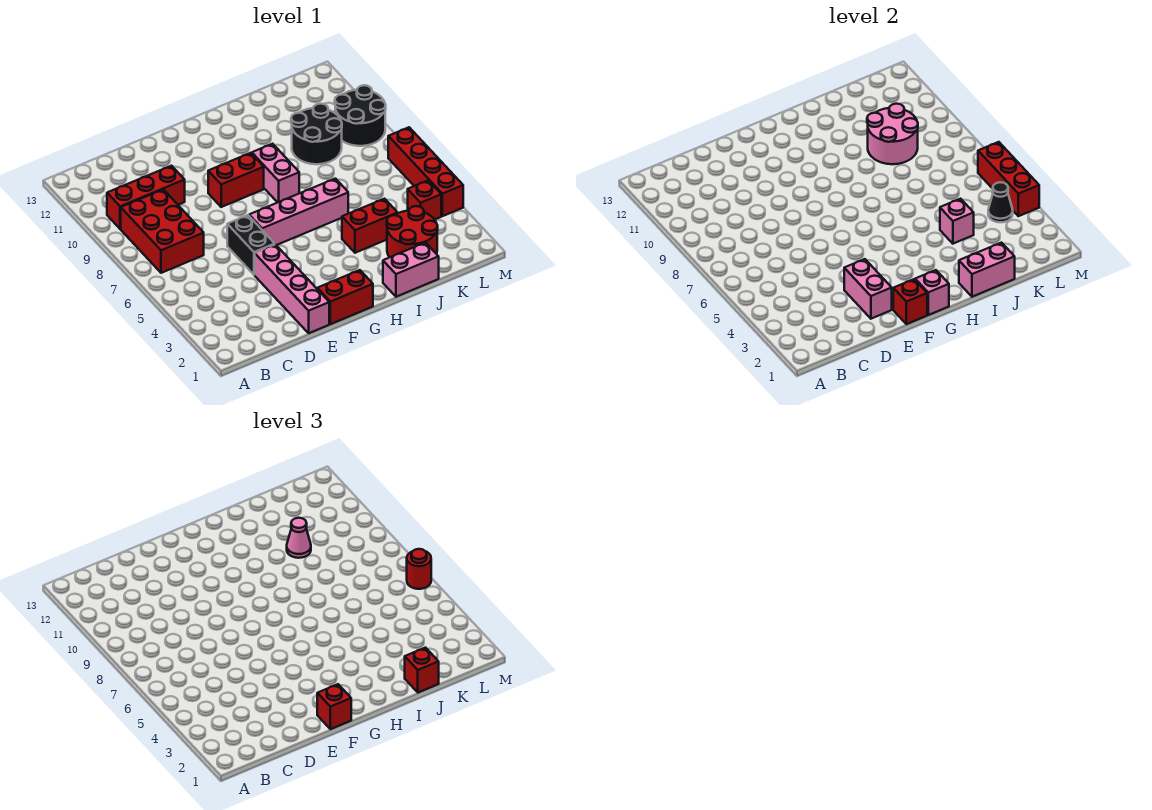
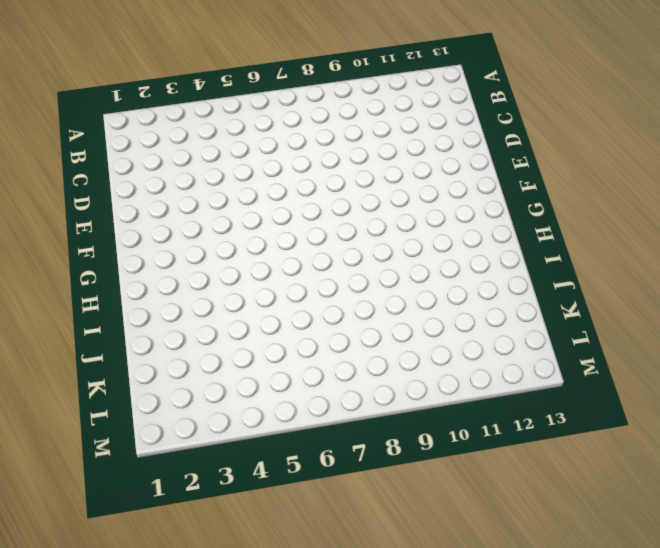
none -> red brick B7:C9 level 1
none -> red brick B10:D10 level 1
none -> pink brick E1:E4 level 1

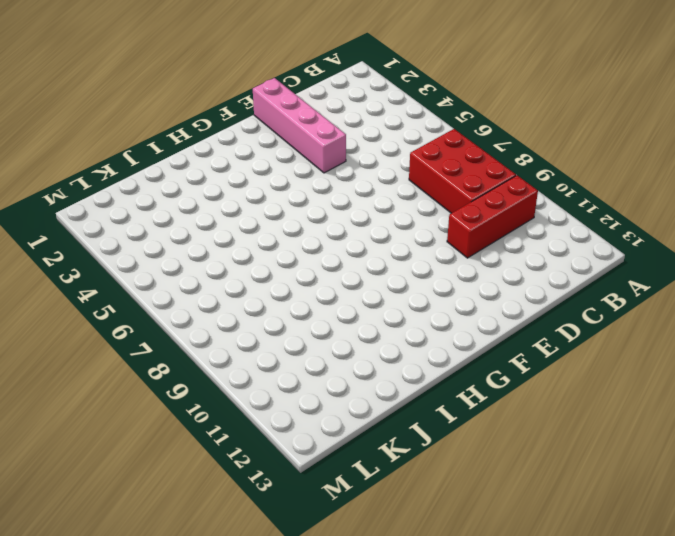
none -> black brick E5:E6 level 1
none -> red brick F1:G1 level 1
none -> pink brick F6:I6 level 1

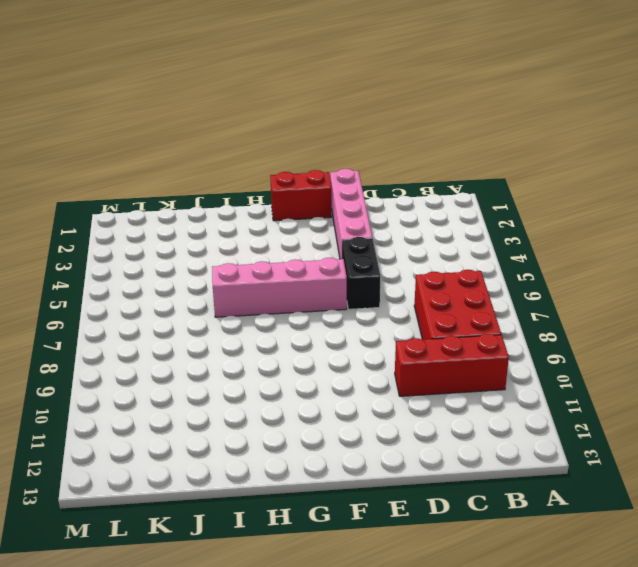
none -> red brick F9:G9 level 1
none -> pink brick H8:H9 level 1
none -> pink brick I1:J1 level 1

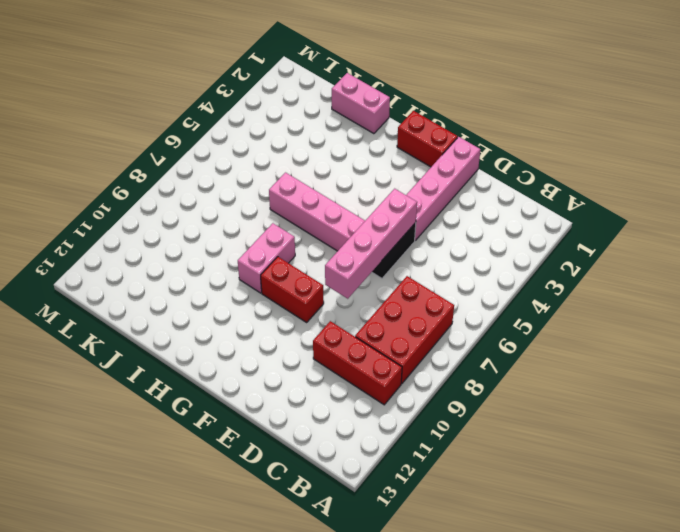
pink brick E5:E8 level 2 -> none
none -> red brick I4:J4 level 1
none -> red round brick J2:K3 level 1
none -> black round brick J9:K10 level 1

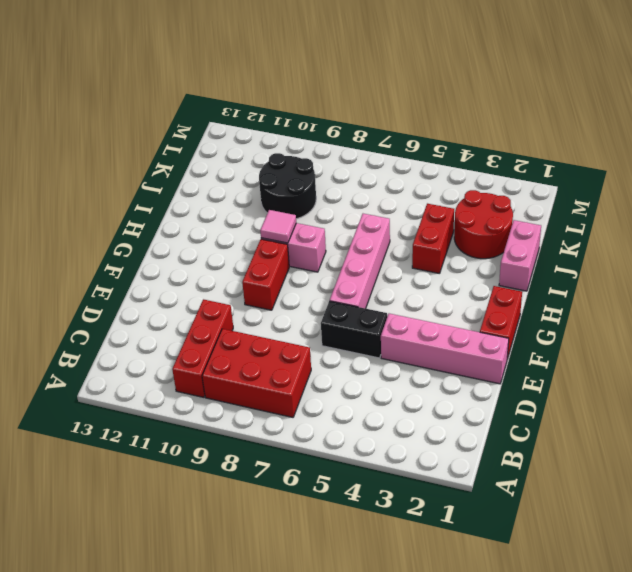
pink tile H9 level 2 -> none
none -> red brick L4 level 1
none -> black round brick L9:M10 level 1
none -> red brick M4:M7 level 1

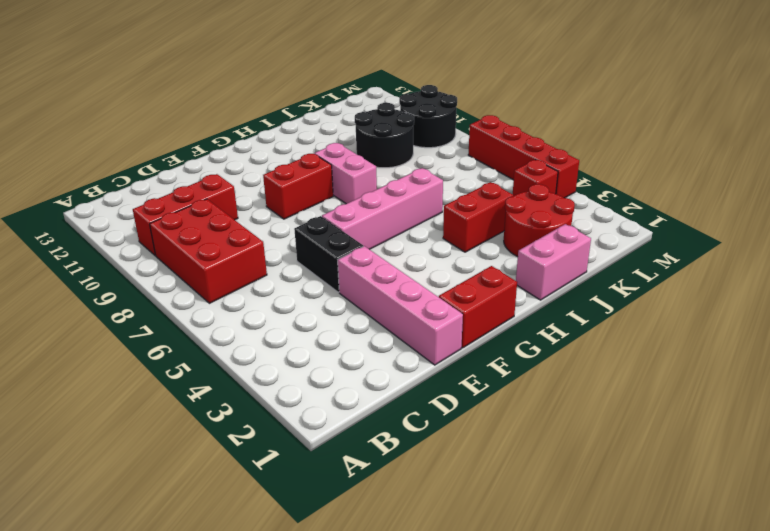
none -> pink brick E2:E3 level 2
none -> red brick F1 level 2
none -> pink brick G1 level 2

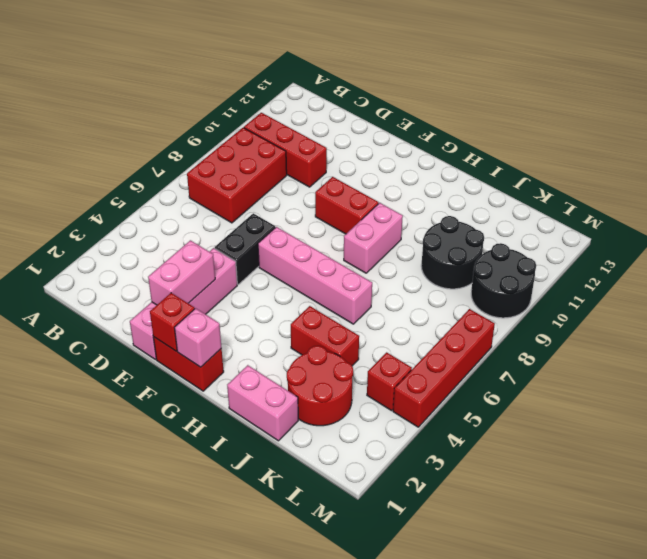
none -> pink brick I1:J1 level 2
none -> pink brick J4 level 2
none -> pink round brick J9:K10 level 2

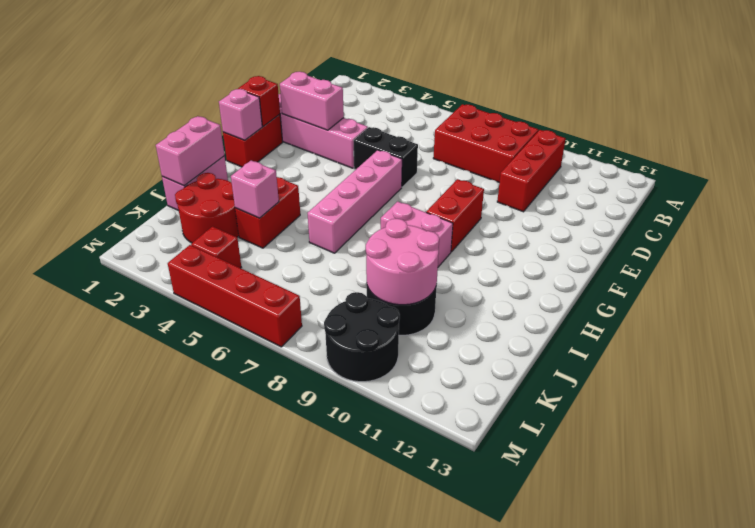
none -> black cone L4 level 2
none -> red brick M4:M6 level 2
none -> red brick F1 level 3

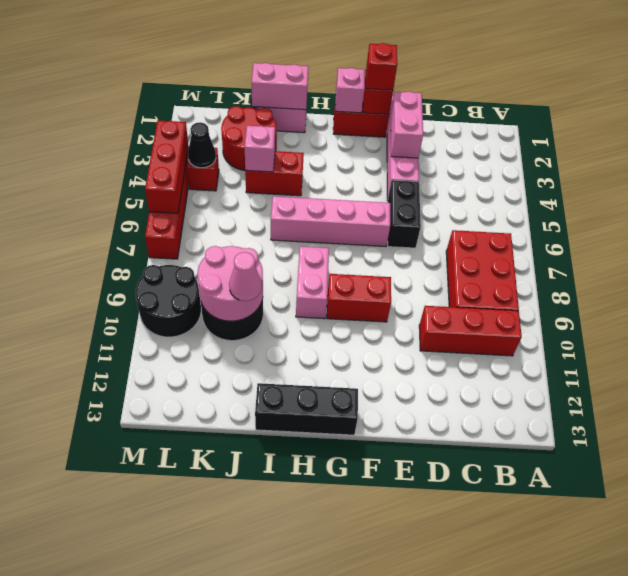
black brick G13:I13 level 1 -> none
none -> red brick J1 level 3
none -> red round brick M6 level 3

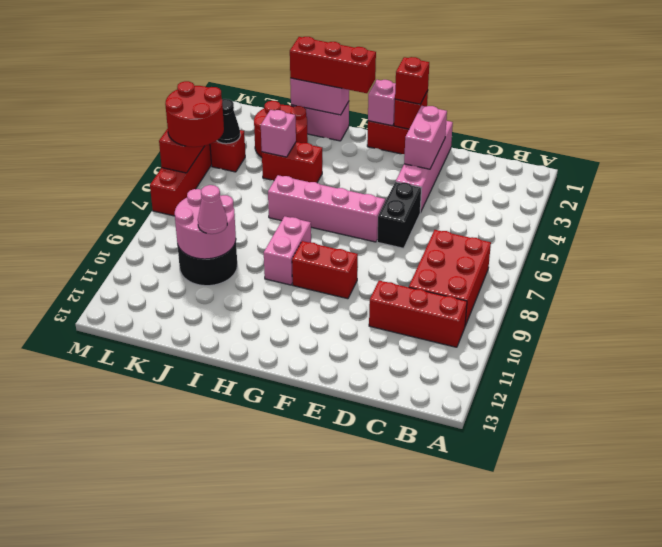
red brick H1:J1 level 3 -> red brick J1 level 3
red round brick L5:M6 level 3 -> red round brick M6 level 3
none -> black round brick L9:M10 level 1

